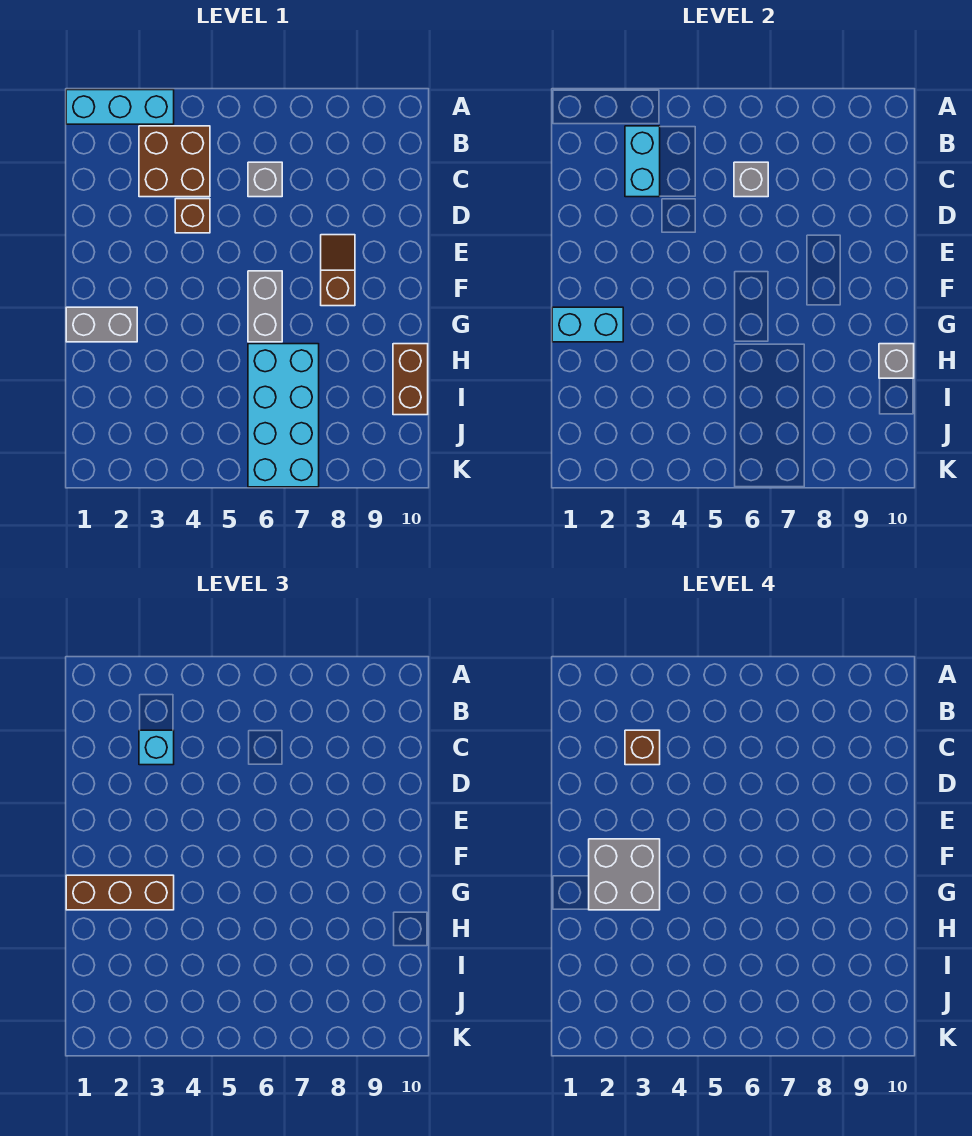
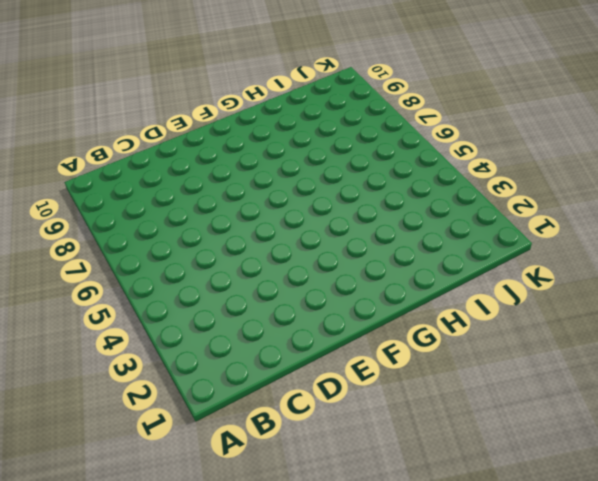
none -> cyan brick A1:A3 level 1
none -> brown brick B3:C4 level 1
none -> grey brick C6 level 1

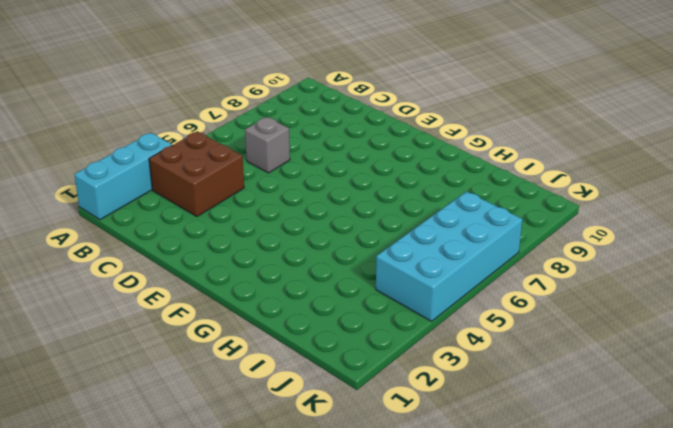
cyan brick J4:K7 level 1 -> cyan brick H6:K7 level 1
none -> brown brick D4 level 1
none -> brown slope E8:F8 level 1 top F
none -> grey brick F6:G6 level 1

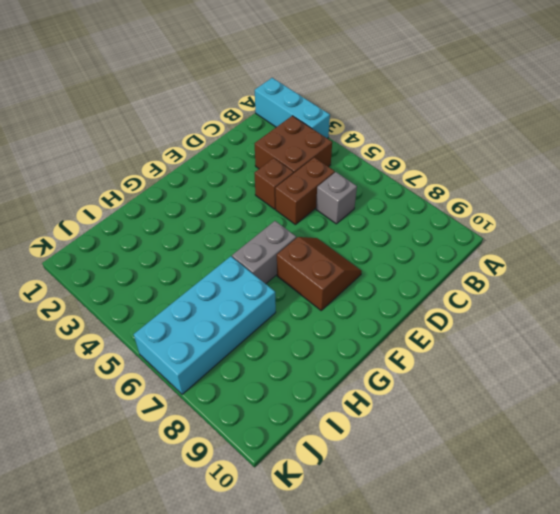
brown brick C5:D5 level 1 -> brown brick H10:I10 level 1
brown slope E7:F8 level 1 top F -> brown slope E8:F8 level 1 top F
none -> grey brick G1:G2 level 1
none -> cyan brick B3:C3 level 2
none -> grey brick C6 level 2

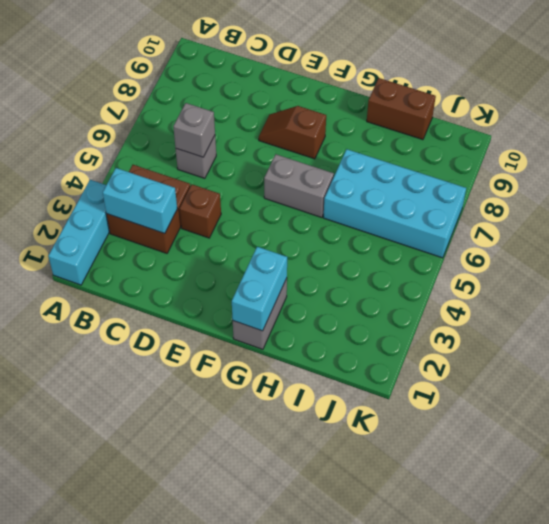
none -> grey brick H10 level 2
none -> cyan brick C3 level 3
none -> brown brick G1:G3 level 3

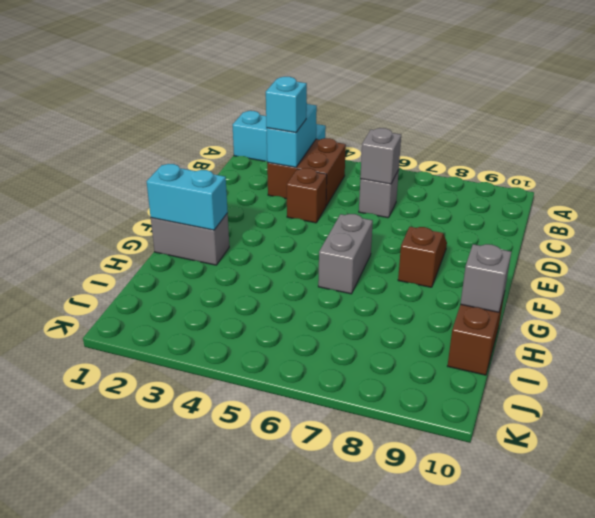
none -> cyan brick H6:K7 level 1
none -> brown brick G1:G3 level 3
none -> brown brick C3 level 4

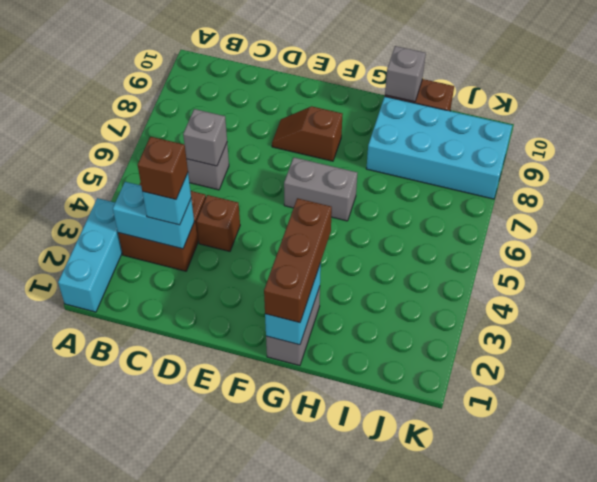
cyan brick H8:K9 level 1 -> cyan brick H6:K7 level 1
none -> grey brick F2:G3 level 4

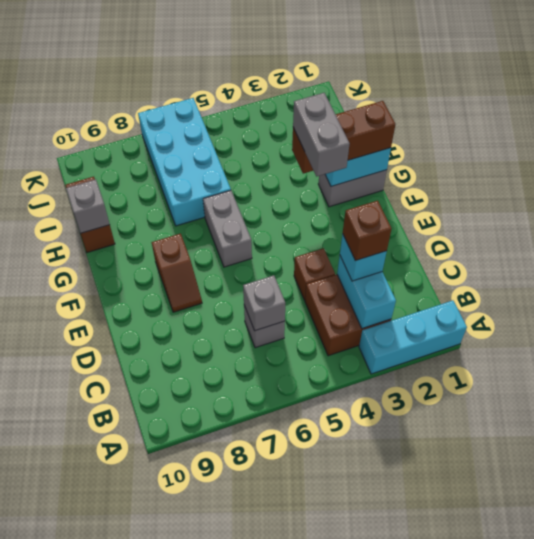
grey brick F3:G3 level 4 -> grey brick F2:G3 level 4

